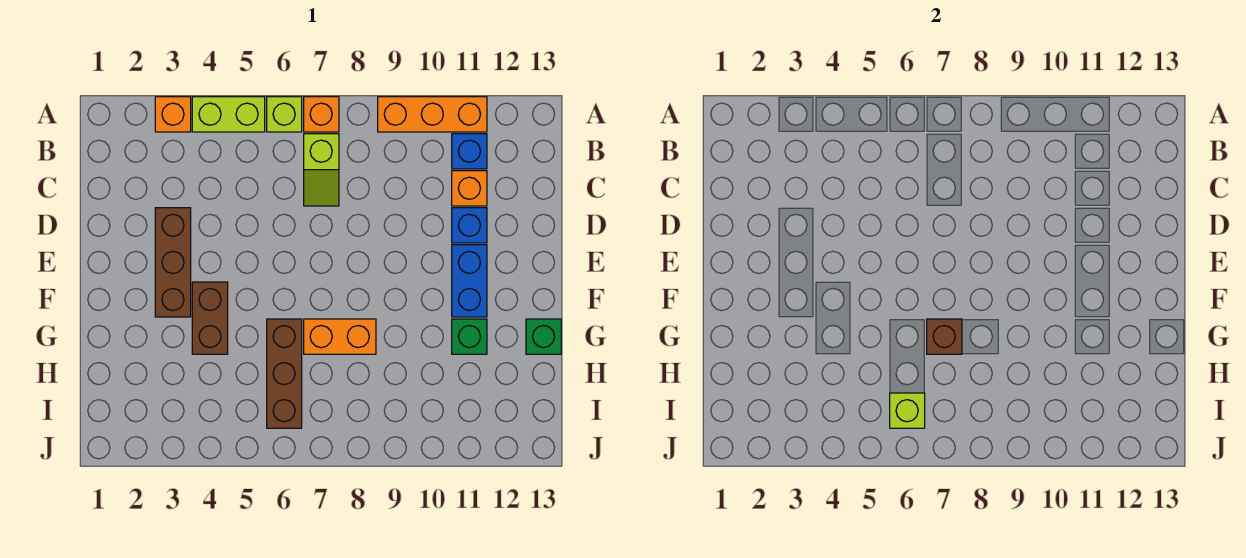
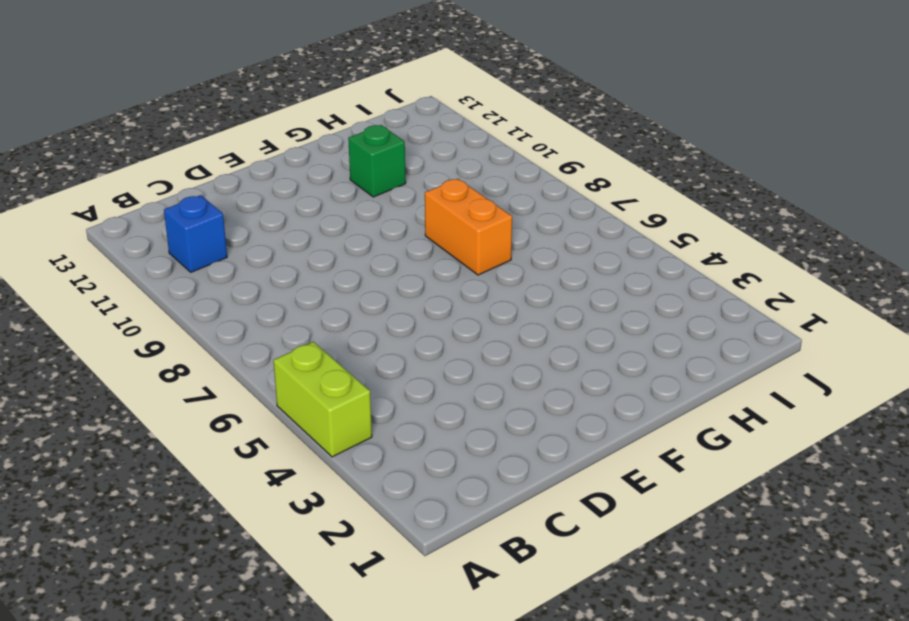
none -> orange brick A3 level 1
none -> lime brick A6 level 1
none -> orange brick A7 level 1

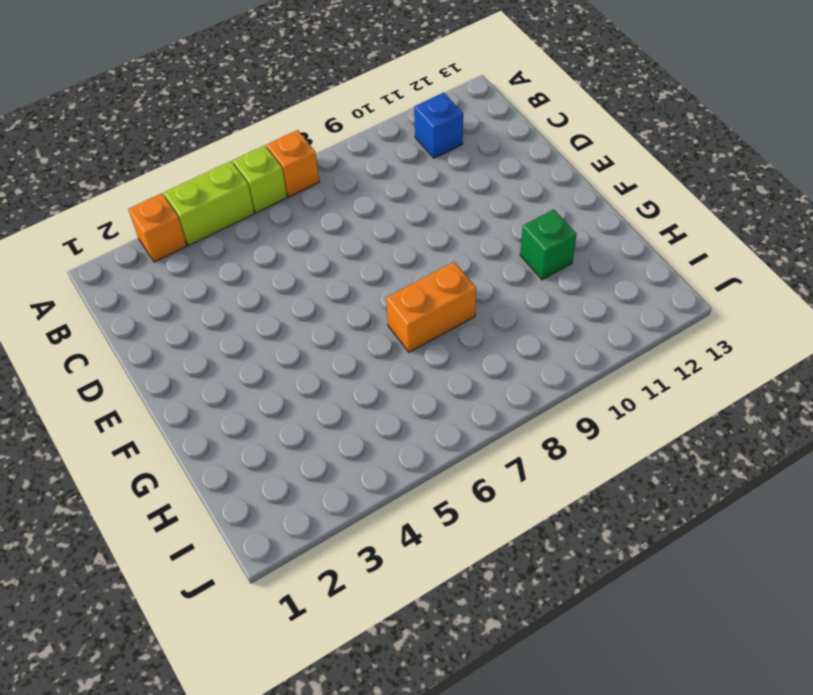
none -> orange brick A9:A11 level 1
none -> lime slope B7:C7 level 1 top B
none -> orange brick C11 level 1

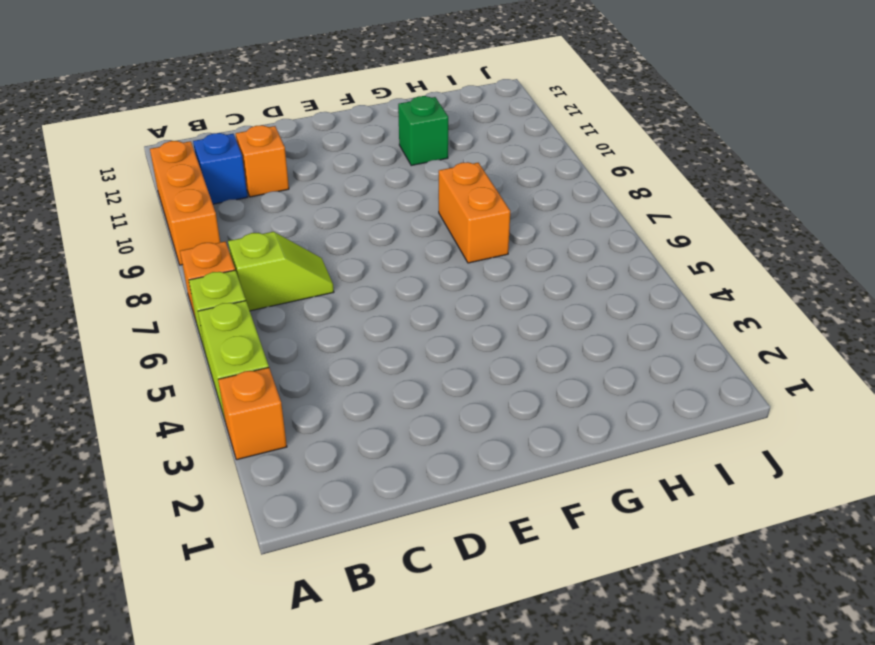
none -> brown brick D3:F3 level 1
none -> blue brick D11 level 1
none -> blue brick E11:F11 level 1

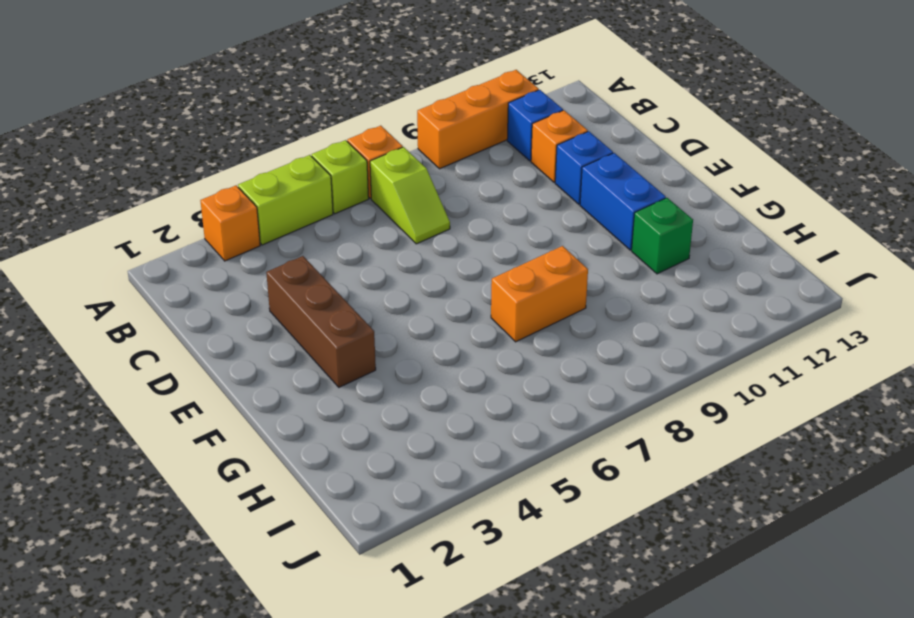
none -> brown brick F4:G4 level 1
none -> brown brick G6:I6 level 1
none -> green brick G13 level 1

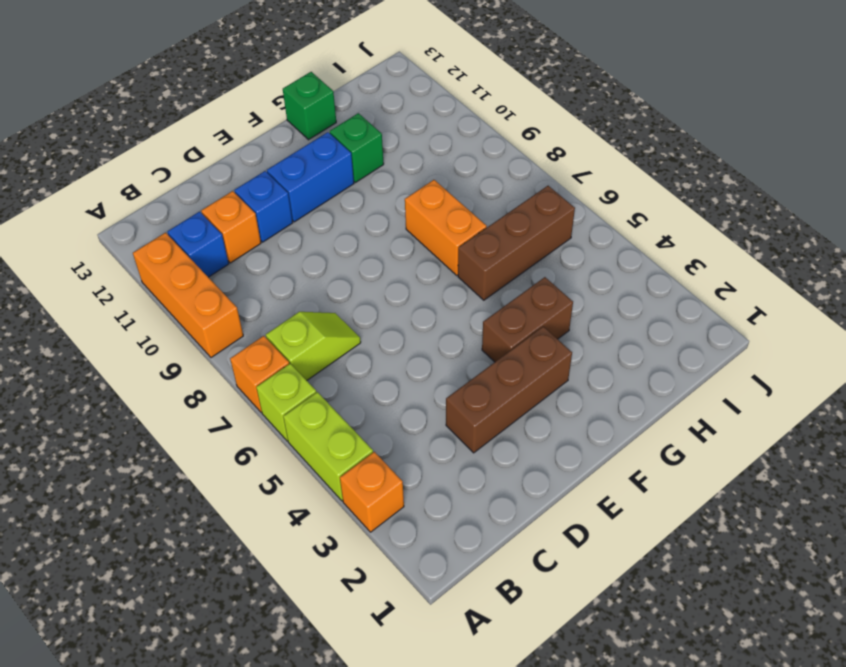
none -> brown brick G7 level 2
none -> lime brick I6 level 2

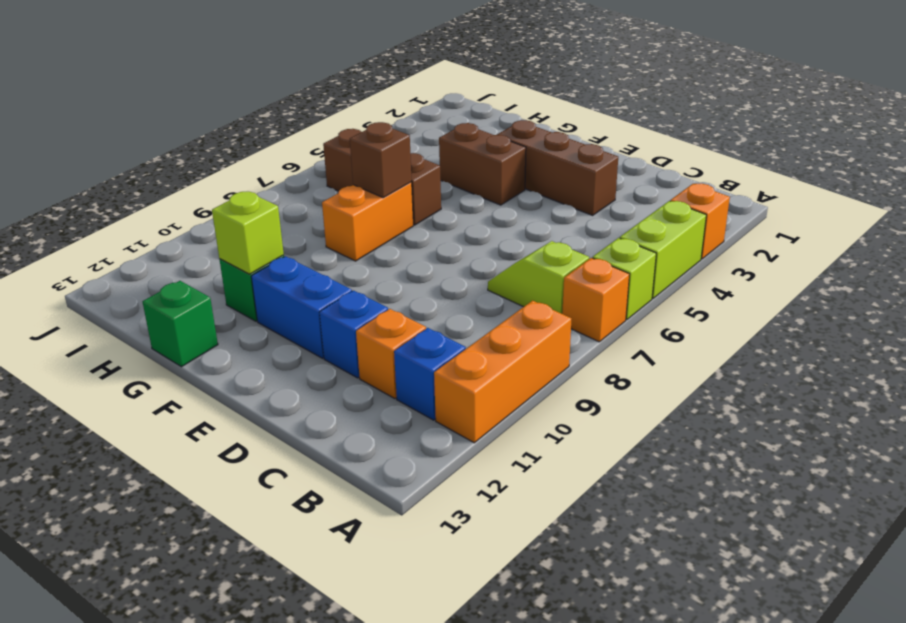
lime brick G11 level 2 -> lime brick I6 level 2

